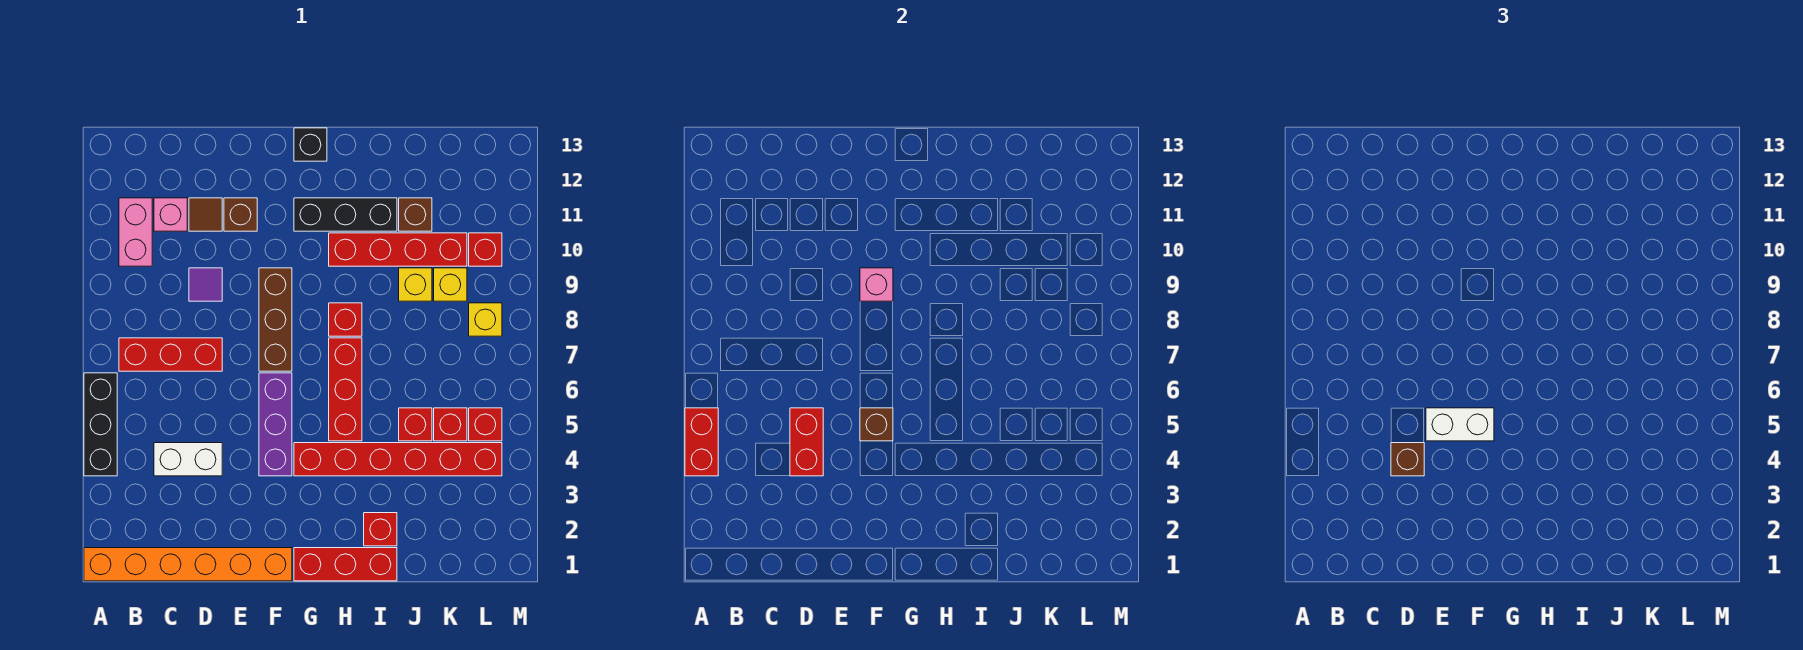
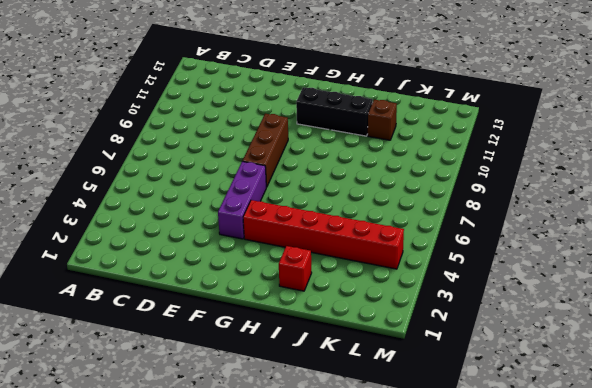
none -> orange brick A1:F1 level 1
none -> black brick A4:A6 level 1
none -> red brick B7:D7 level 1
none -> pink brick B10:B11 level 1

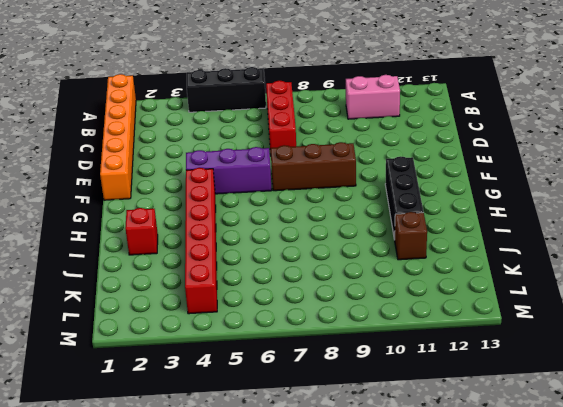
none -> white brick C4:D4 level 1
none -> pink brick C11 level 1
none -> purple tile D9 level 1
none -> brown tile D11 level 1

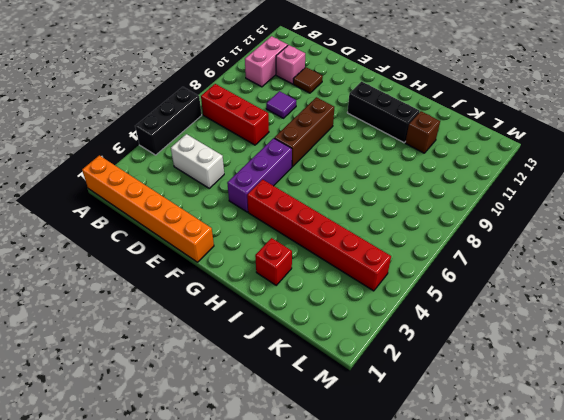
none -> brown brick E11 level 1
none -> red brick G1:I1 level 1
none -> black brick G13 level 1
none -> red brick H5:H7 level 1

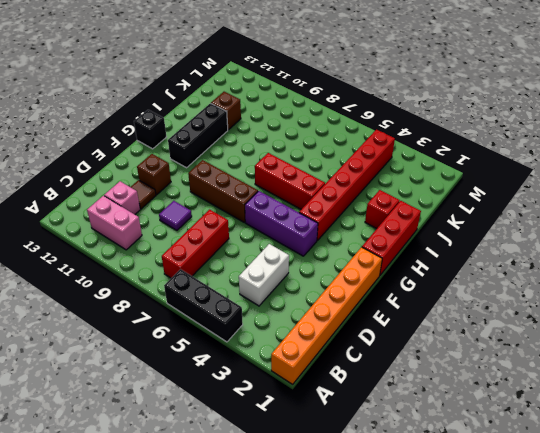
none -> red brick H8 level 1
none -> red brick H10:K10 level 1
none -> red brick J5 level 1
none -> yellow brick J9 level 1

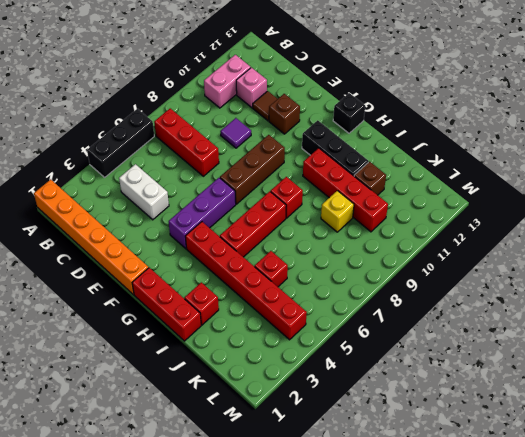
none -> red brick K5 level 1
none -> yellow brick K9 level 1
none -> red brick L5 level 1
none -> yellow brick L8 level 1

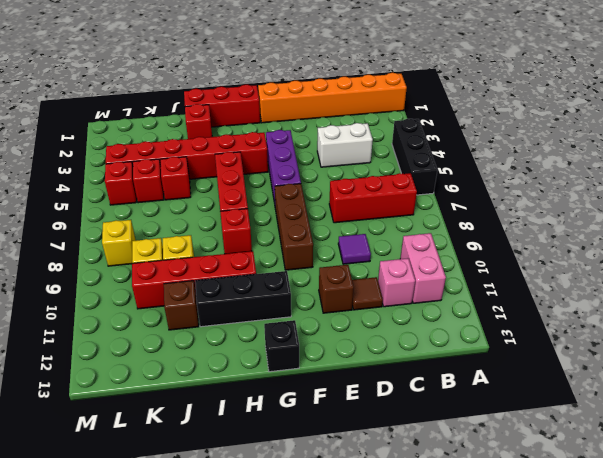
none -> red brick L10 level 1
none -> red brick A4:A5 level 2
none -> red brick D4:D5 level 2
none -> brown brick F5 level 2

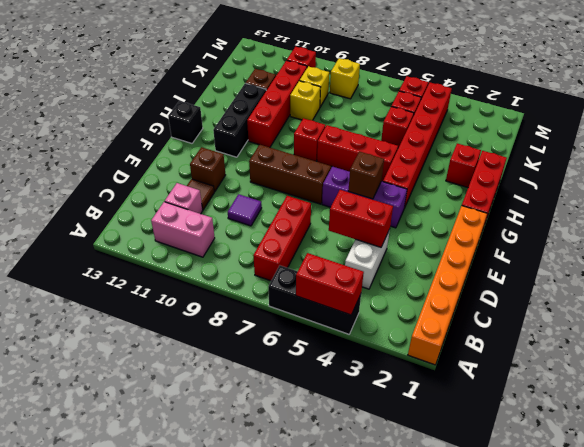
none -> pink brick F9 level 2
none -> brown brick D4 level 3
none -> white brick E5:F5 level 3

